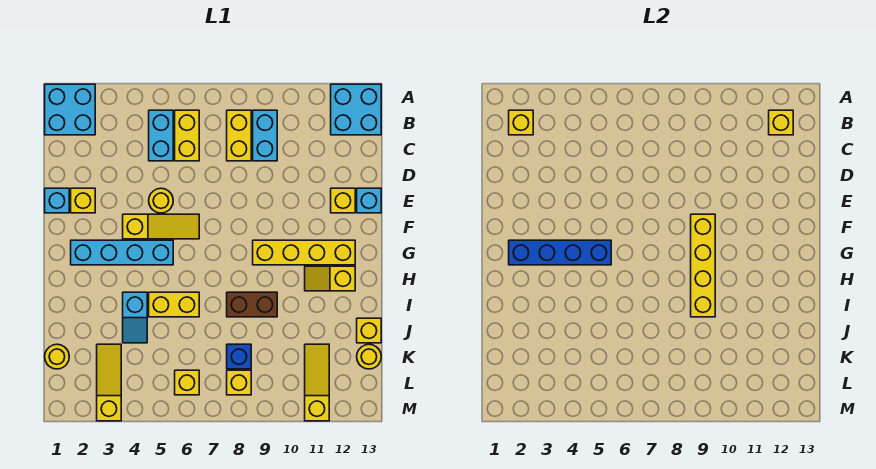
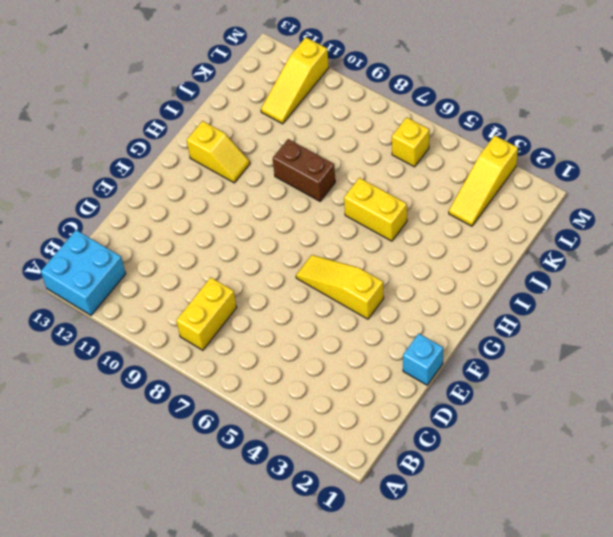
none -> cyan brick A1:B2 level 1
none -> cyan brick B5:C5 level 1
none -> yellow brick B6:C6 level 1
none -> cyan brick B9:C9 level 1

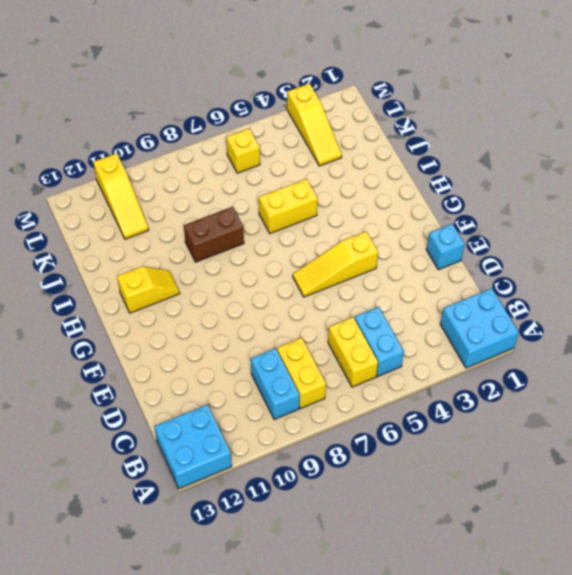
none -> yellow brick E2 level 1
none -> yellow round brick E5 level 1
none -> yellow brick E12 level 1
none -> cyan brick E13 level 1

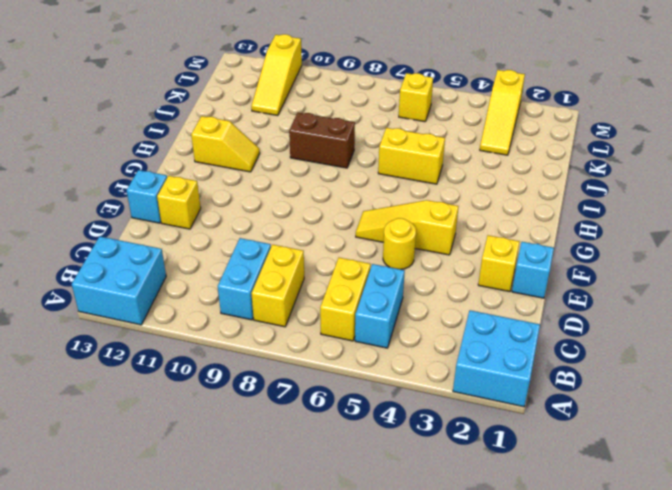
none -> cyan brick G2:G5 level 1
none -> yellow brick G9:G12 level 1
none -> cyan slope I4:J4 level 1 top I
none -> yellow brick J13 level 1

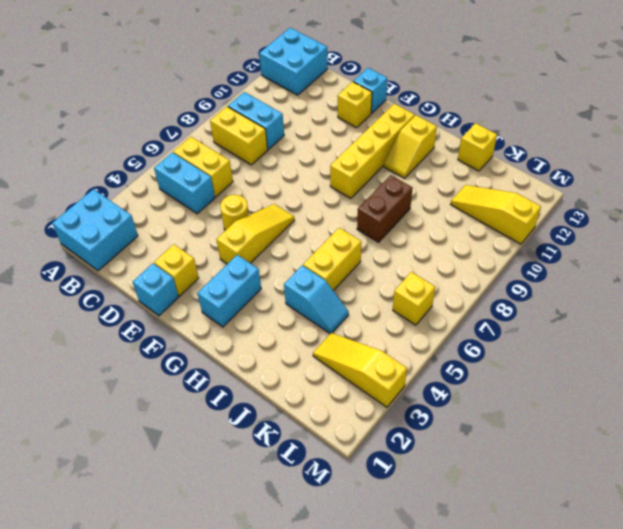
cyan brick G2:G3 level 1 -> cyan brick G2:G5 level 1
none -> yellow round brick K1 level 1
none -> blue brick K8 level 1
none -> yellow round brick K13 level 1
none -> yellow brick L8 level 1

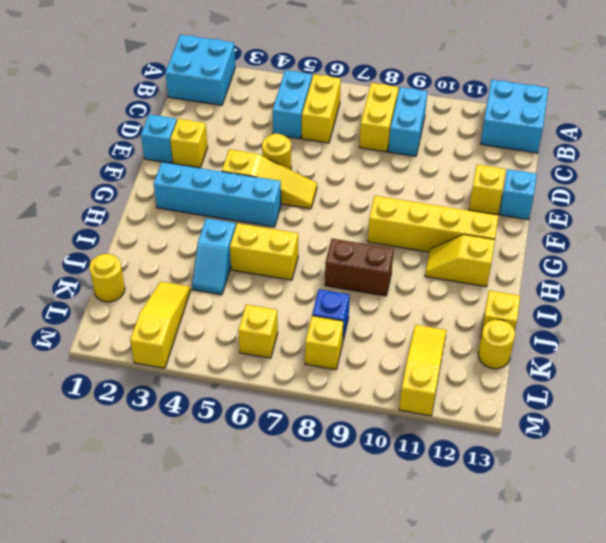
none -> yellow brick B2 level 2
none -> yellow brick B12 level 2
none -> yellow brick F9:I9 level 2
none -> blue brick G2:G5 level 2

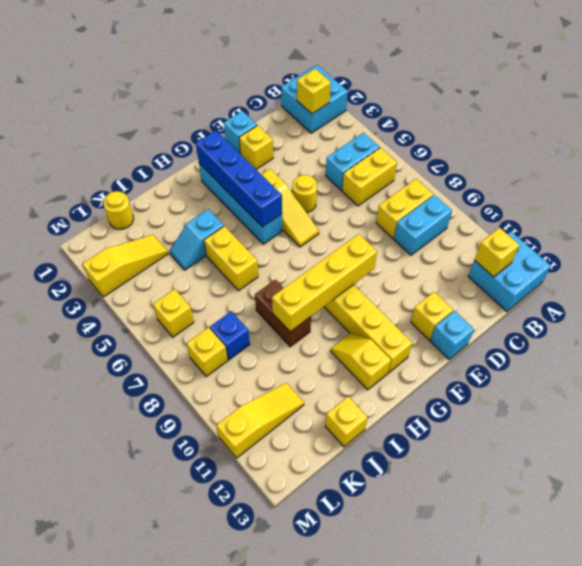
none -> yellow round brick K13 level 1

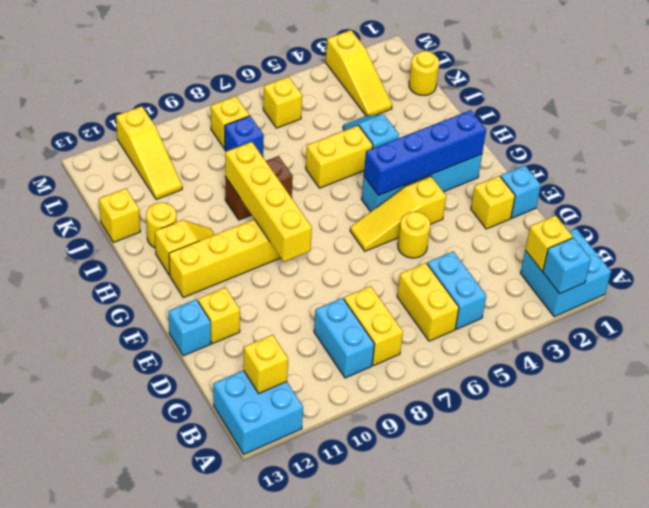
cyan brick A2 level 2 -> none
yellow round brick I12 level 1 -> yellow round brick K13 level 1

